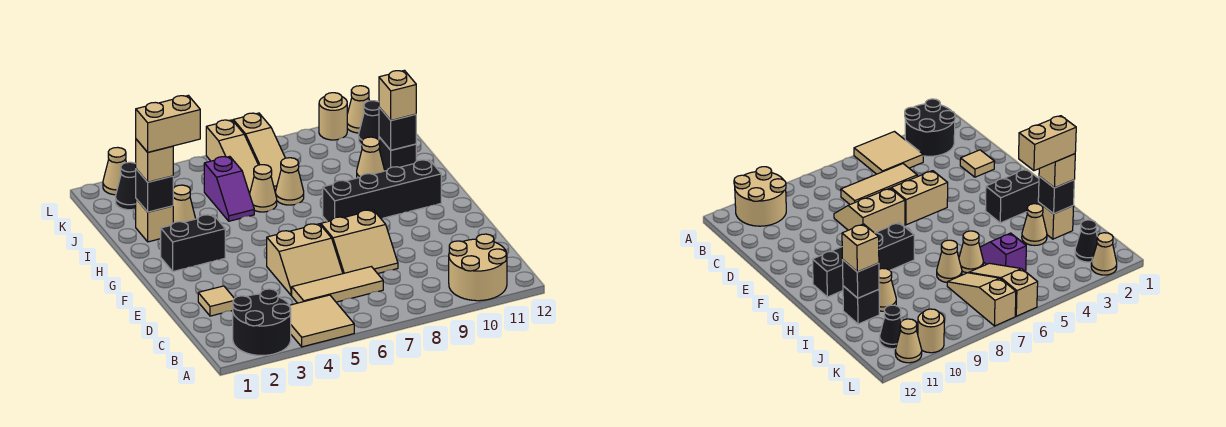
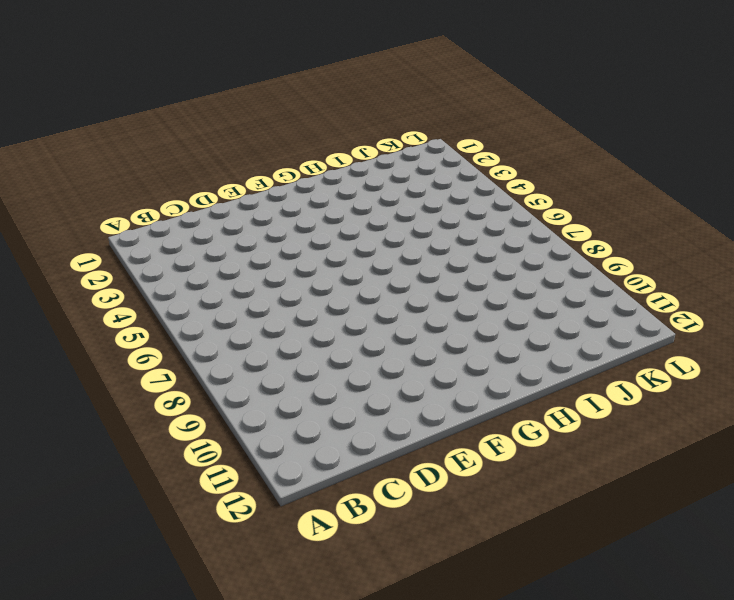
none -> black round brick A2:B3 level 1
none -> tan tile A4:B5 level 1
none -> tan round brick A10:B11 level 1

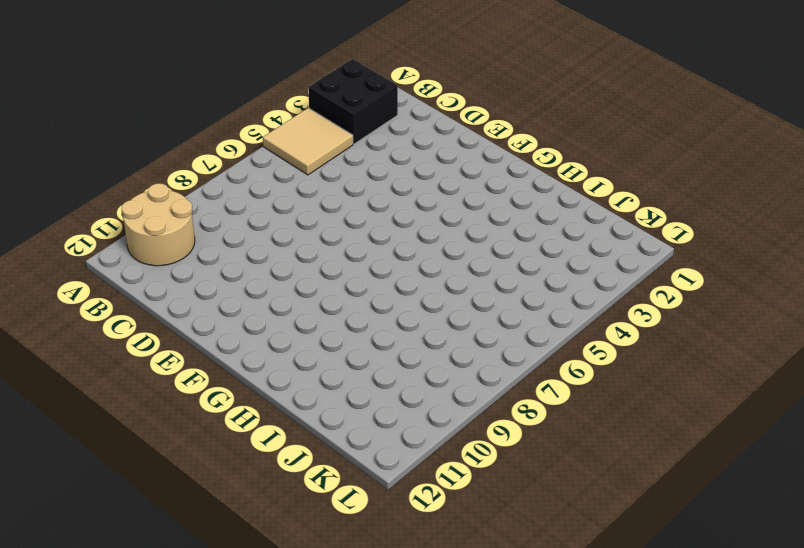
black brick A2:B3 level 1 -> black round brick A2:B3 level 1
none -> tan tile C5:C7 level 1
none -> tan tile D2 level 1
none -> tan slope D5:E6 level 1 top E

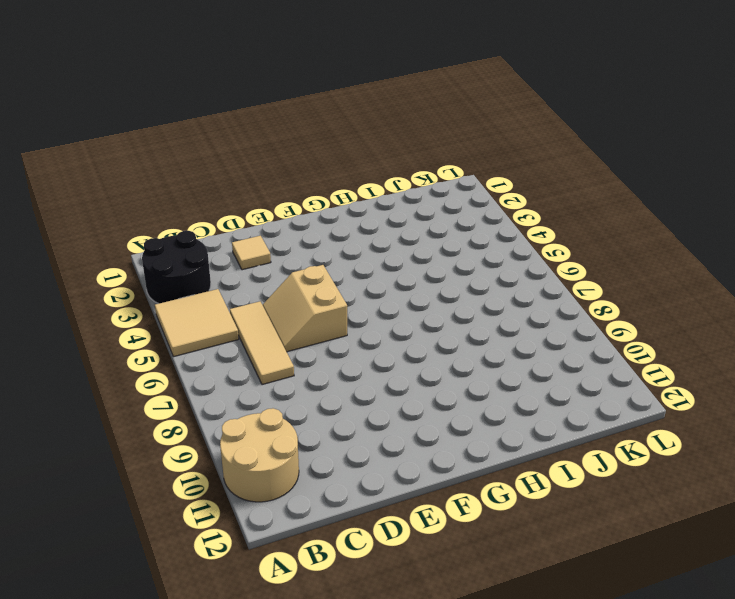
none -> tan slope D7:E8 level 1 top E
none -> black brick G2:G3 level 1
none -> black brick G8:G11 level 1

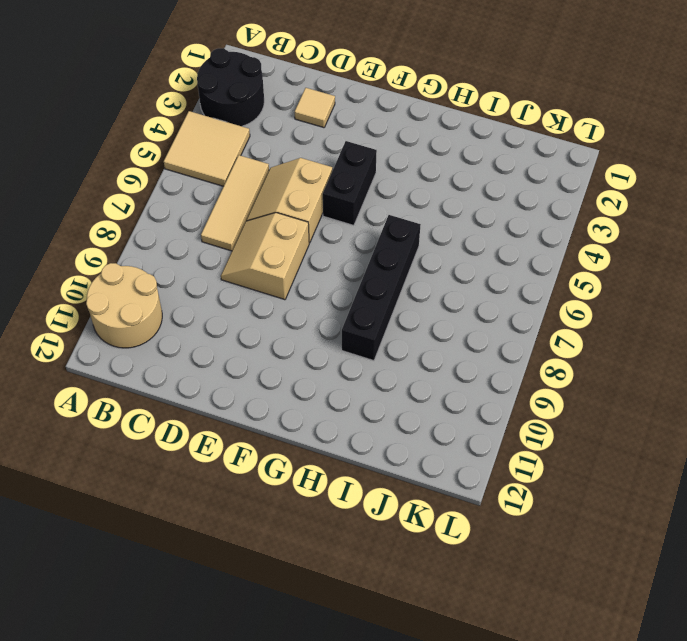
black brick F4:F5 level 1 -> black brick G2:G3 level 1
black brick H6:H9 level 1 -> black brick G8:G11 level 1
none -> tan brick I2 level 1
none -> tan cone I3 level 1
none -> purple slope I5:J5 level 1 top J

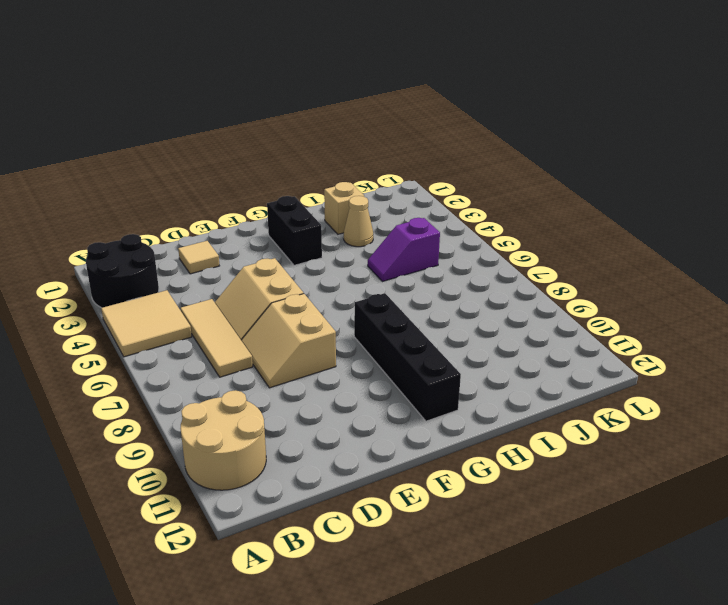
none -> tan cone I6 level 1
none -> tan cone I7 level 1
none -> tan cone I10 level 1

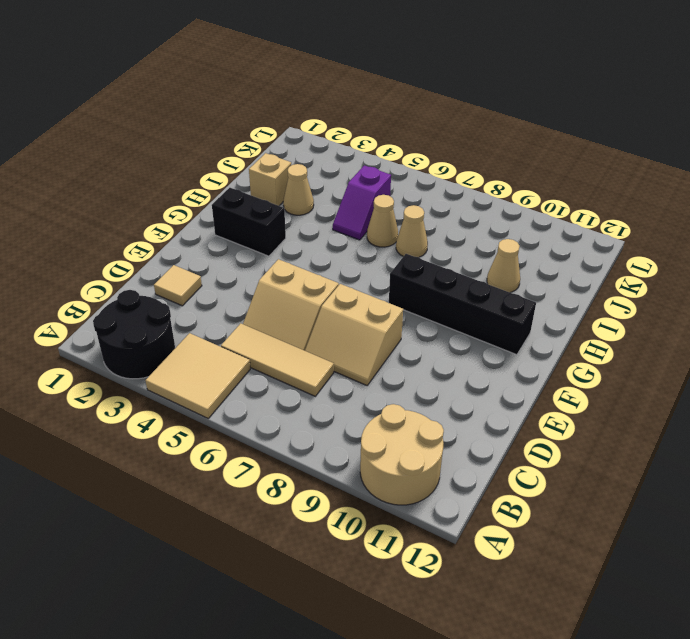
none -> black brick I11 level 1
none -> tan slope J6:L6 level 1 top L
none -> tan slope J7:L7 level 1 top L

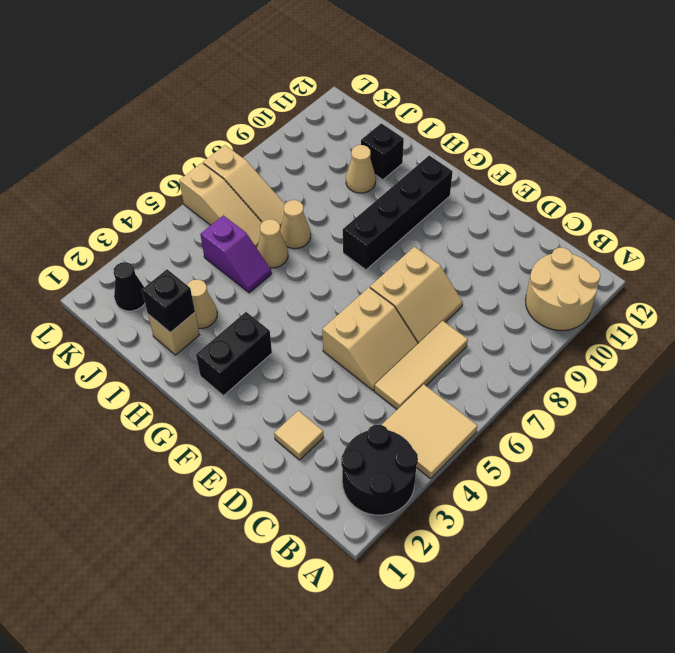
none -> black cone K11 level 1
none -> tan cone L2 level 1
none -> tan round brick L10 level 1

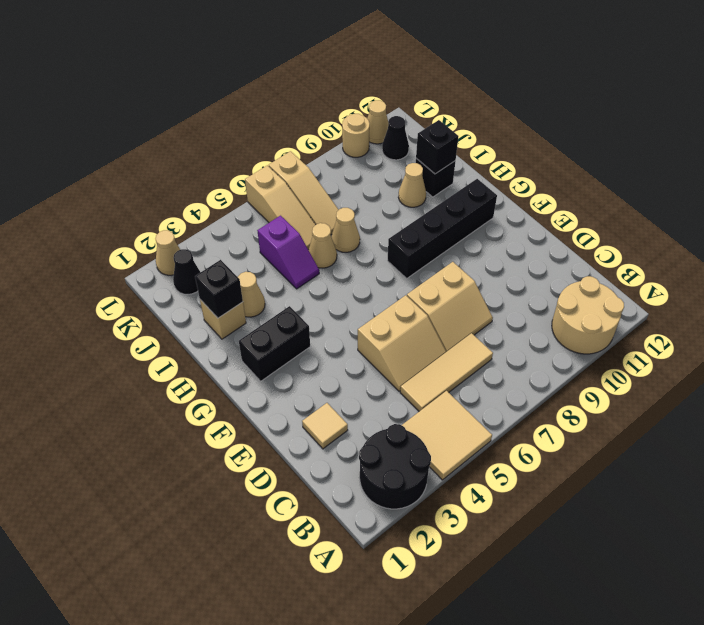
none -> tan brick I2 level 3
none -> tan brick I11 level 3
none -> tan brick I2:I3 level 4

